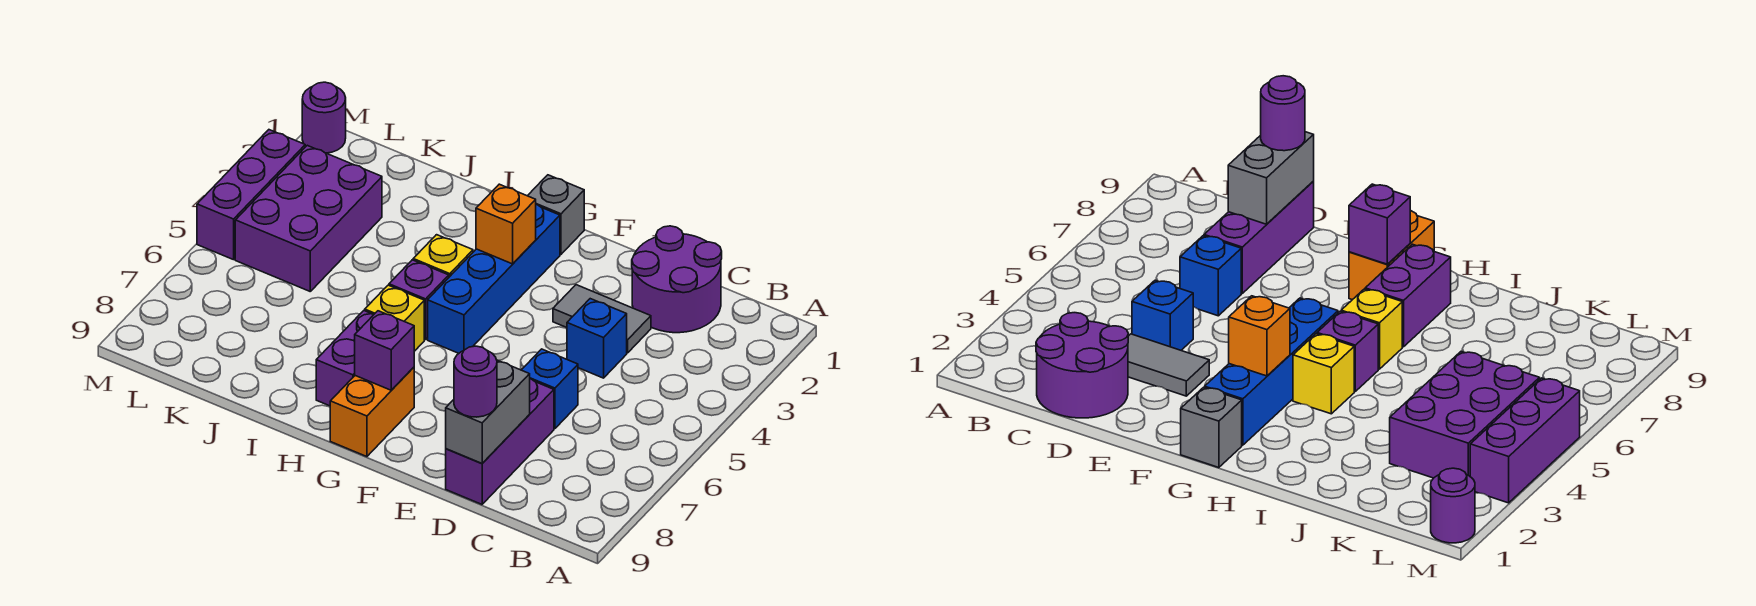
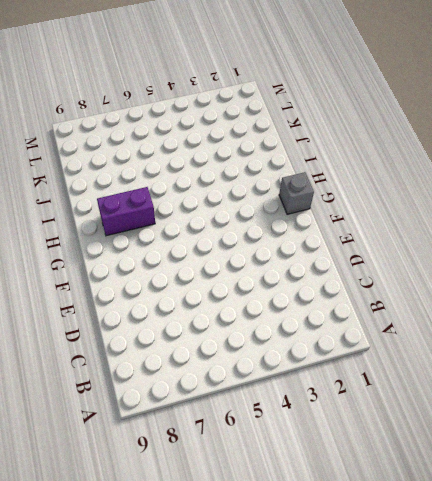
none -> purple round brick C1:D2 level 1
none -> grey tile D3:E3 level 1
none -> blue brick D4 level 1

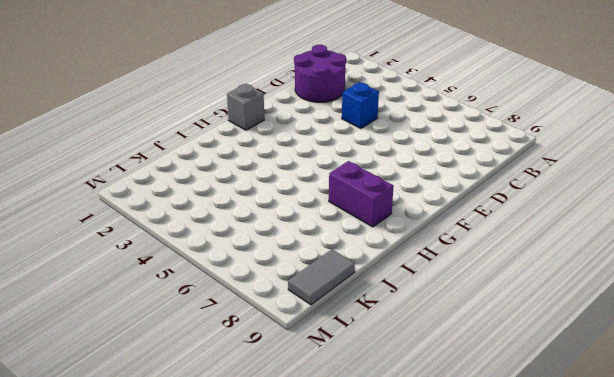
grey tile K9:L9 level 1 -> grey tile D3:E3 level 1
none -> blue brick D6 level 1
none -> purple brick D7:D9 level 1
none -> blue brick G2:G5 level 1

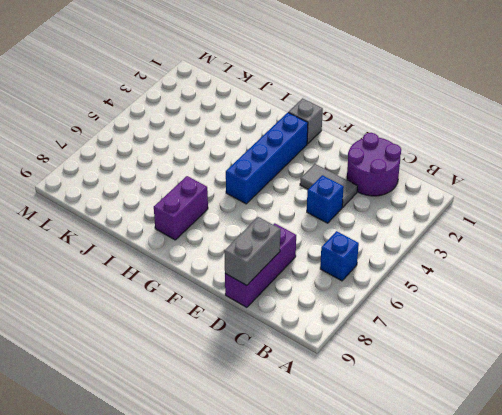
blue brick B6 level 1 -> blue brick D6 level 1
none -> orange brick G8:G9 level 1
none -> yellow brick H4 level 1
none -> purple brick H5 level 1

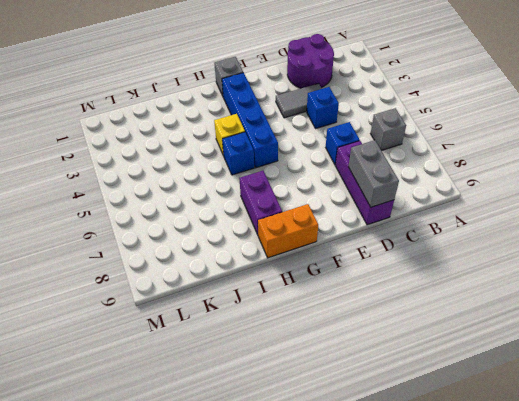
grey brick B6 level 1 -> none
orange brick G9:H9 level 1 -> orange brick G8:G9 level 1
blue brick H5 level 1 -> purple brick H5 level 1
none -> yellow brick H6 level 1
none -> purple brick K3:L5 level 1
none -> purple round brick M1 level 1

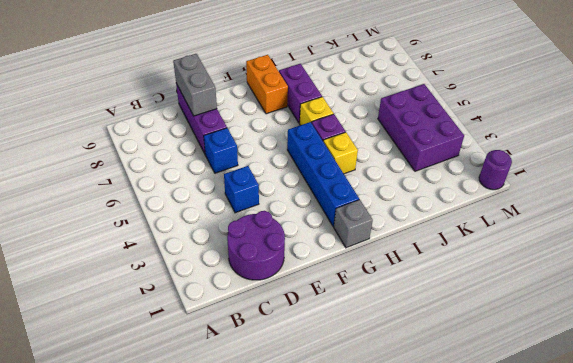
none -> grey tile D3:E3 level 1
none -> purple brick M3:M5 level 1
none -> orange brick G3 level 2

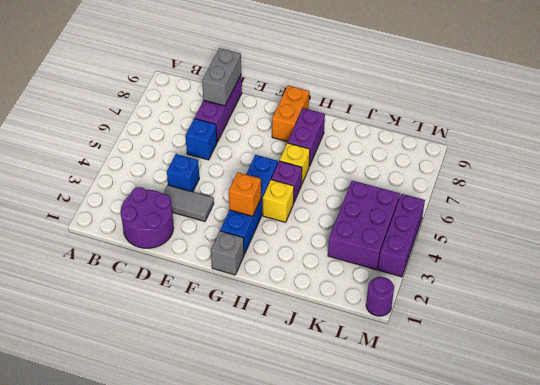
none -> purple brick G8 level 2
none -> purple round brick D9 level 3

